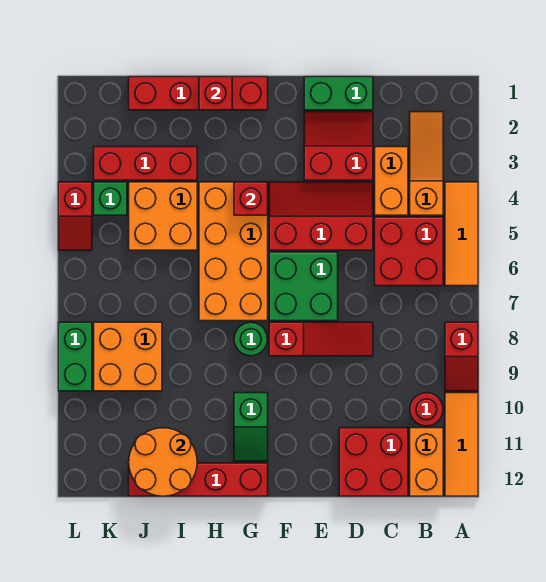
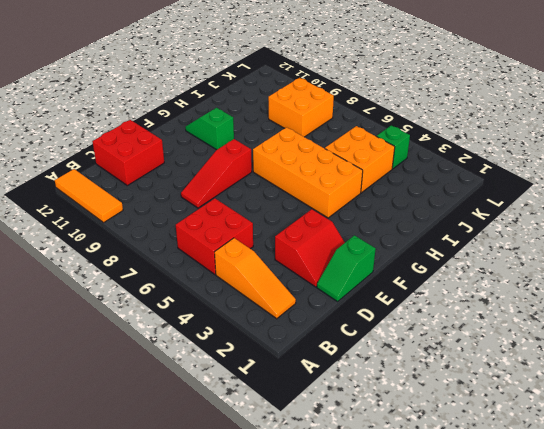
green slope D1:E1 level 1 top E -> green brick D1:E1 level 1
none -> orange tile A4:A6 level 1
none -> red slope A8:A9 level 1 top 8
none -> red round brick B10 level 1

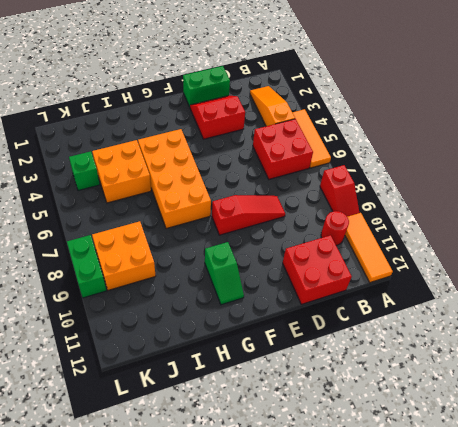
none -> orange brick B11:B12 level 1
none -> orange brick C3:C4 level 1
none -> red slope D4:F5 level 1 top 5

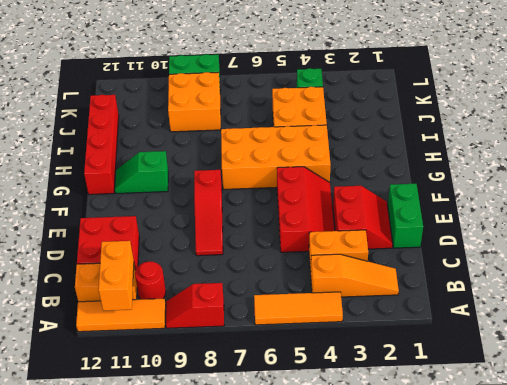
orange brick A11:B11 level 2 -> none
none -> red brick B5:C6 level 1
none -> green brick E6:F7 level 1
none -> red brick G1:J1 level 1

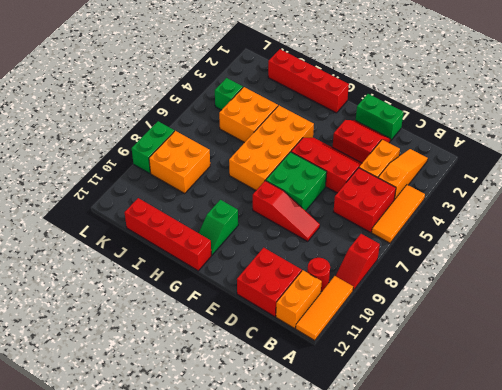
none -> green round brick G8 level 1
none -> red brick I3:K3 level 1
none -> red slope L4:L5 level 1 top 4

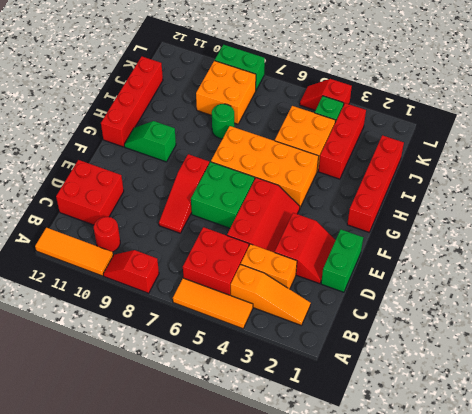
green round brick I8 level 1 -> green round brick G8 level 1
none -> orange brick B11:B12 level 1
none -> red brick G4 level 2
none -> red brick H1 level 2

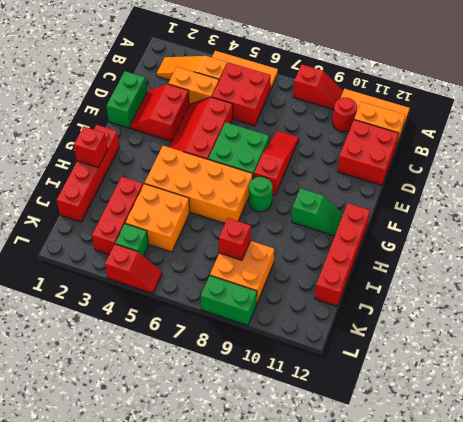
red brick J8 level 2 -> red brick G4 level 2
none -> orange round brick I11:J12 level 2

